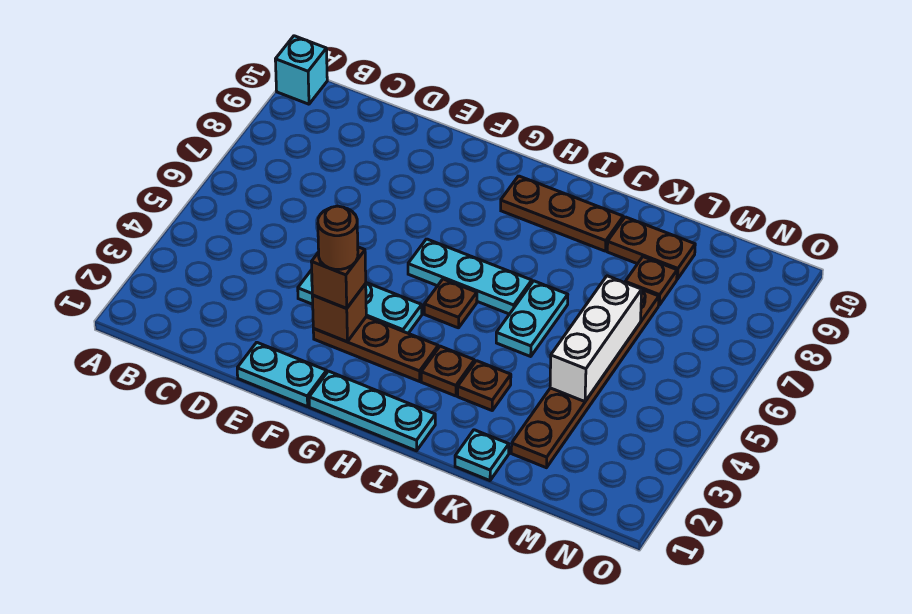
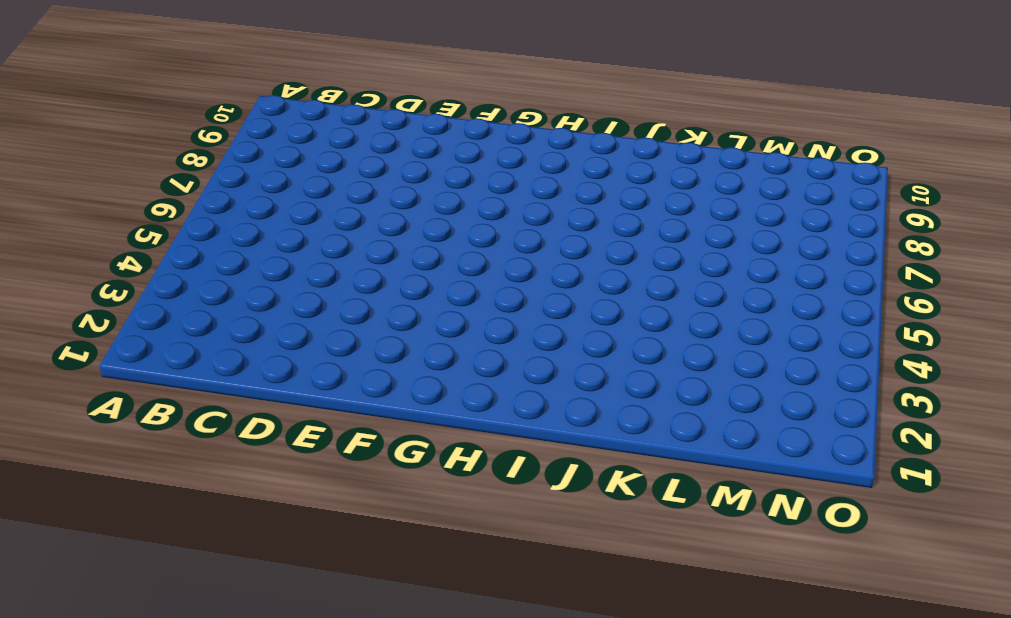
none -> cyan brick A10 level 1
none -> cyan plate E1:F1 level 1
none -> cyan plate E4:G4 level 1

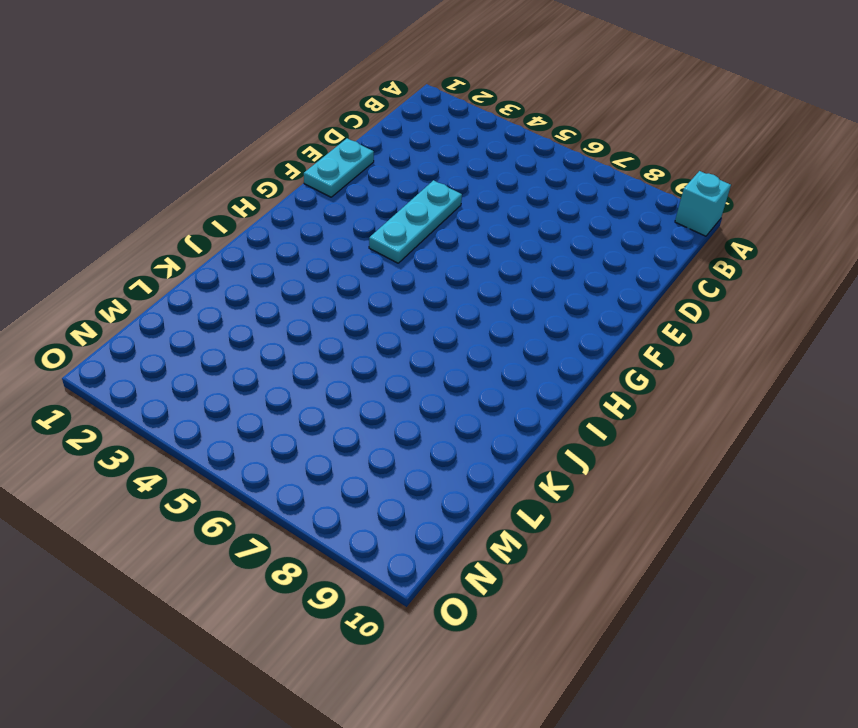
none -> brown plate F3:H3 level 1
none -> cyan plate G1:I1 level 1
none -> cyan plate G6:I6 level 1

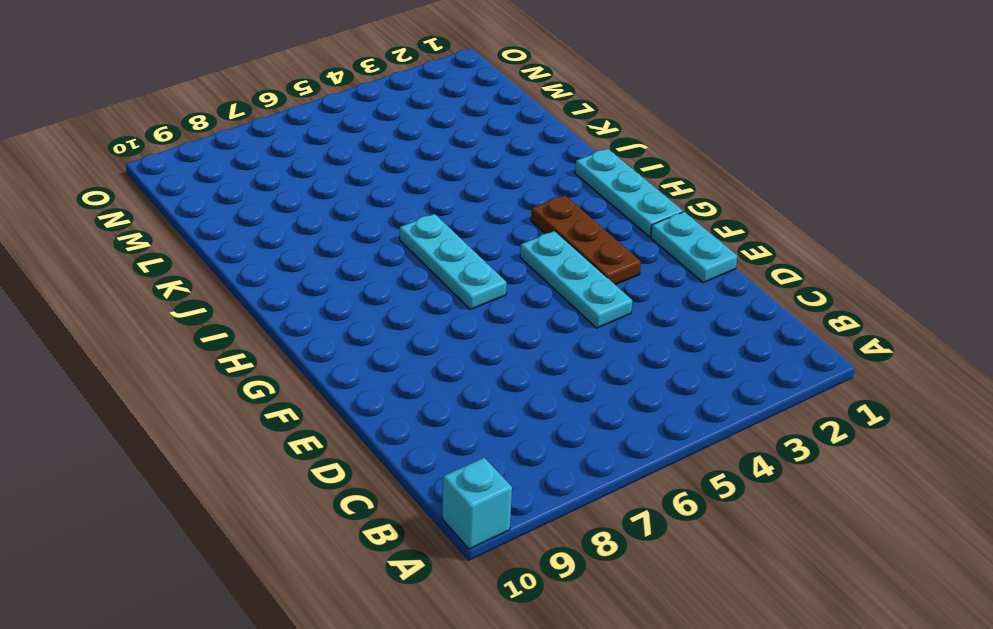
none -> brown plate H5 level 1
none -> brown plate H9:J9 level 1
none -> brown plate I3 level 1

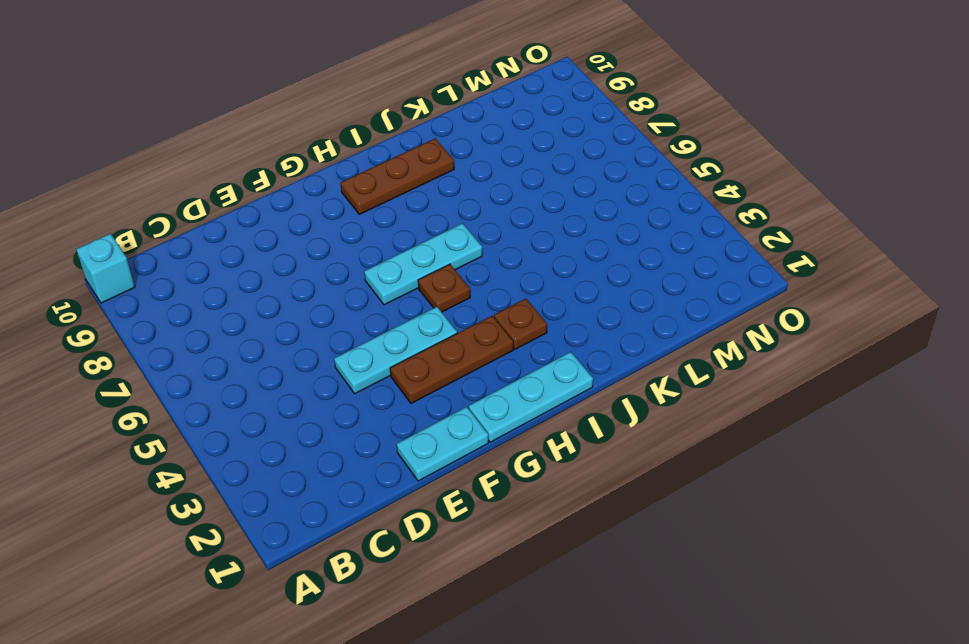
none -> brown plate J3 level 1
none -> cyan plate J5:J6 level 1
none -> cyan plate K1 level 1

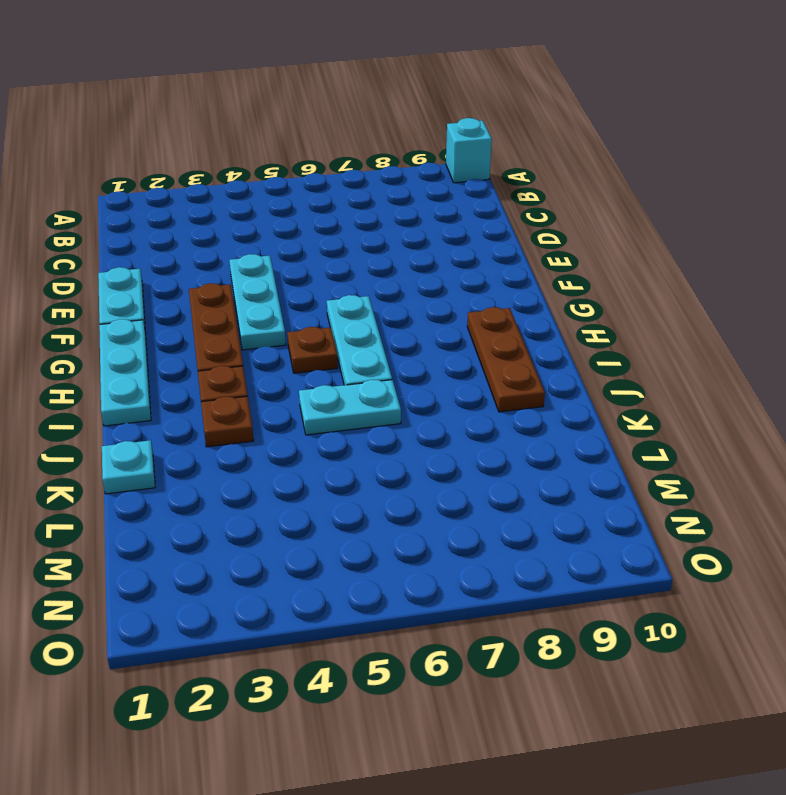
none -> brown plate K9:L9 level 1
none -> brown plate L2:L7 level 1
none -> brown plate L8 level 1

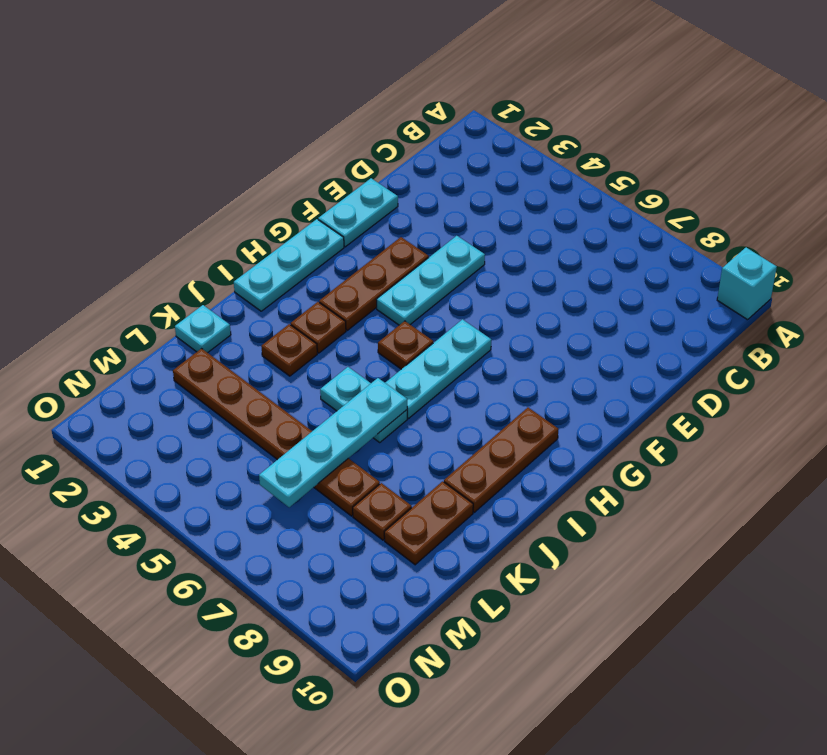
cyan plate J6:M6 level 2 -> white brick L4:L6 level 2
none -> brown brick F3 level 2
none -> brown brick F3 level 3
none -> brown round brick F3 level 4

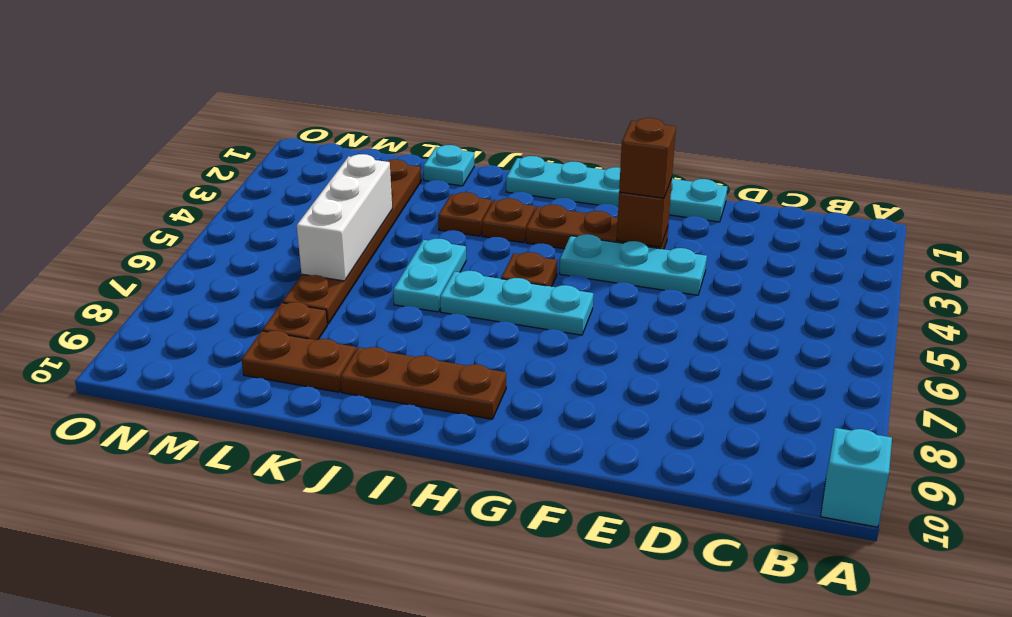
none -> brown round brick F3 level 4

